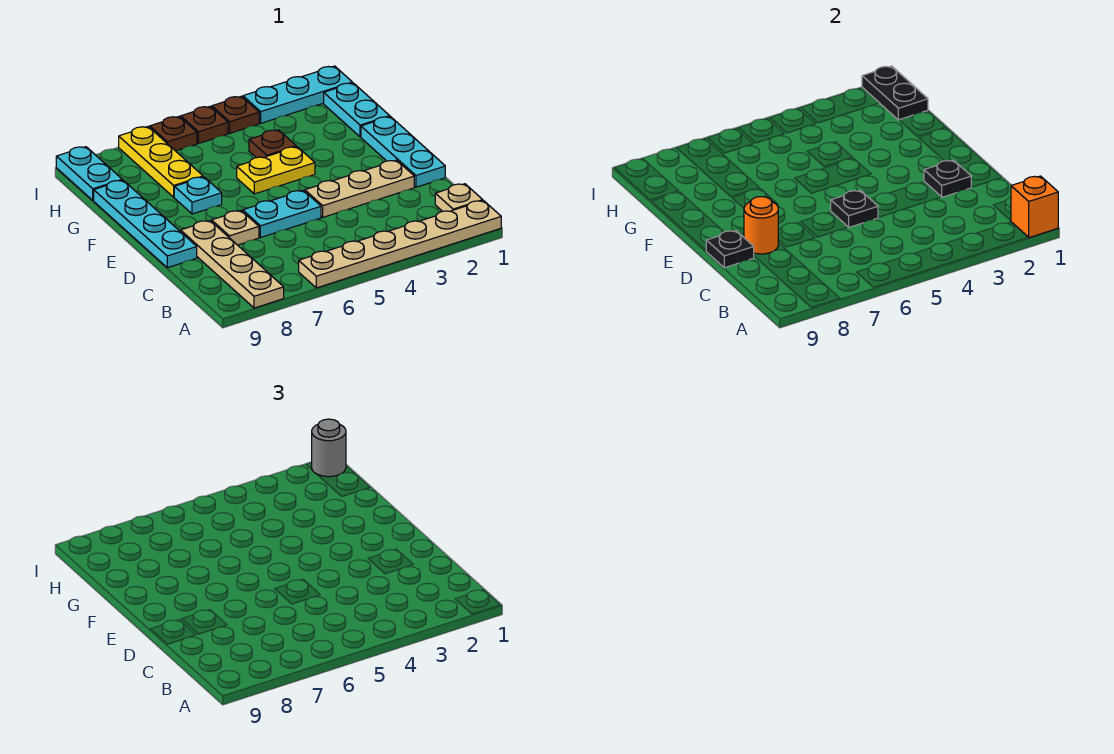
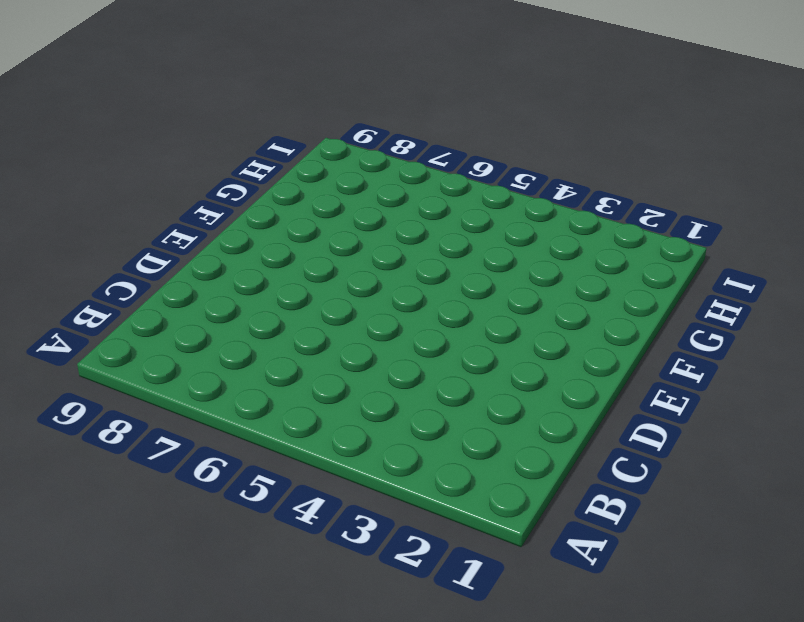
none -> tan plate A1:A6 level 1
none -> tan plate A8:D8 level 1
none -> tan plate B1 level 1

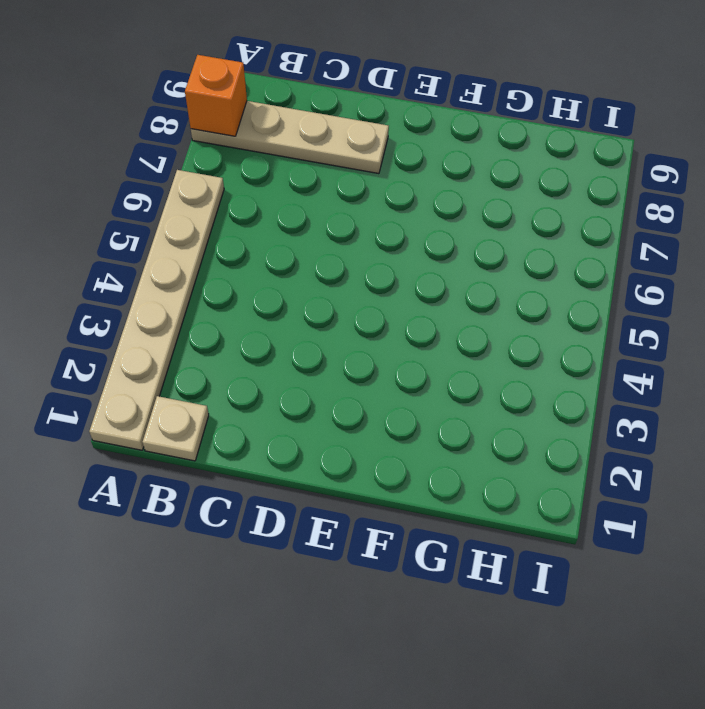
orange brick A8 level 2 -> orange brick A1 level 2
none -> cyan plate D1:F1 level 1
none -> tan plate D2:D4 level 1
none -> cyan plate D5:D6 level 1

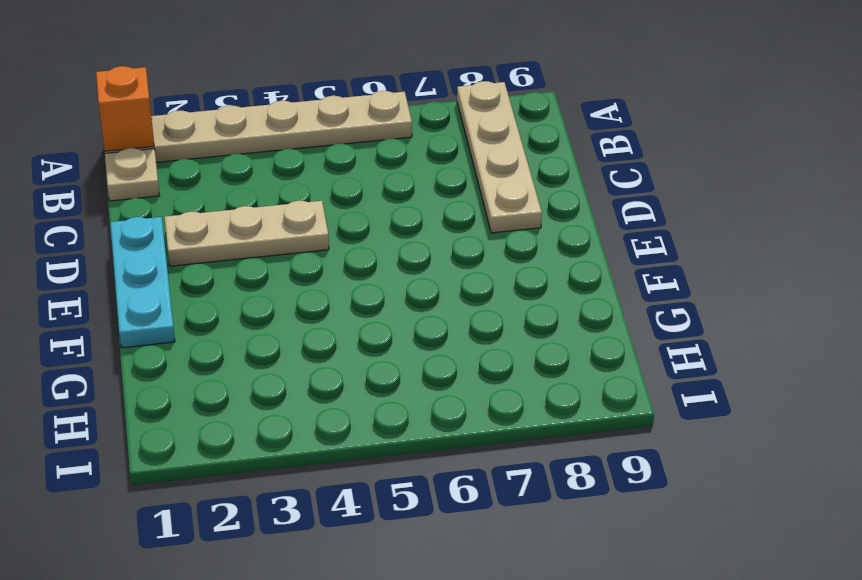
none -> cyan plate D5:D6 level 1
none -> tan plate D7 level 1
none -> cyan plate D9:G9 level 1

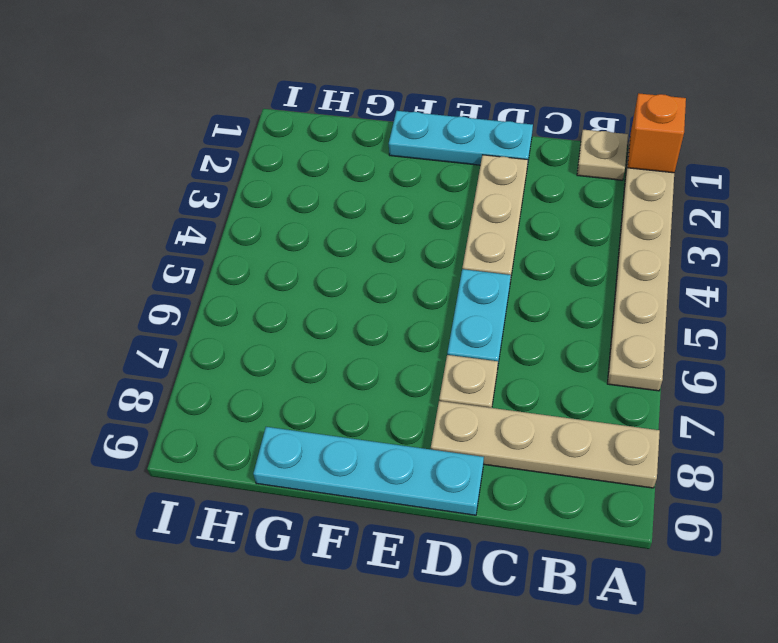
none -> yellow plate F4:F5 level 1
none -> cyan plate F7 level 1
none -> cyan plate G1:H1 level 1

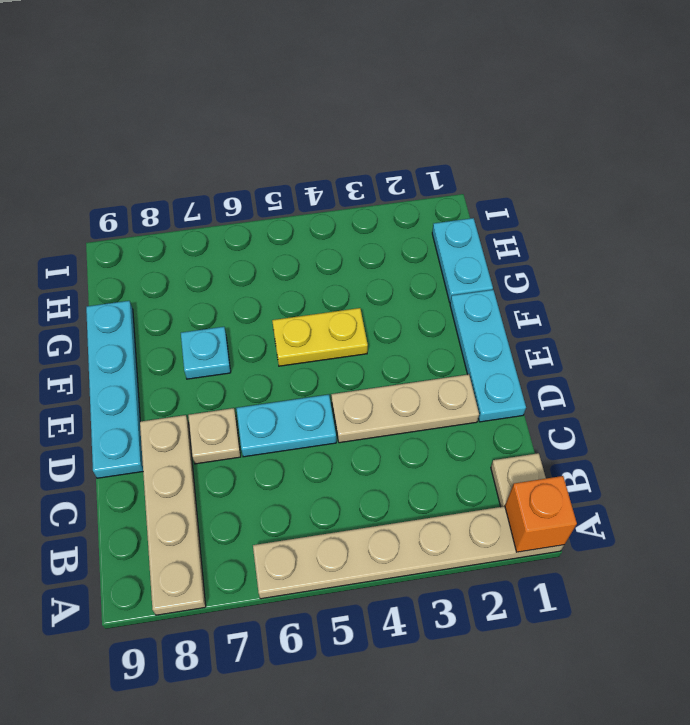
none -> brown plate G4 level 1
none -> yellow plate G7:I7 level 1
none -> cyan plate H9:I9 level 1

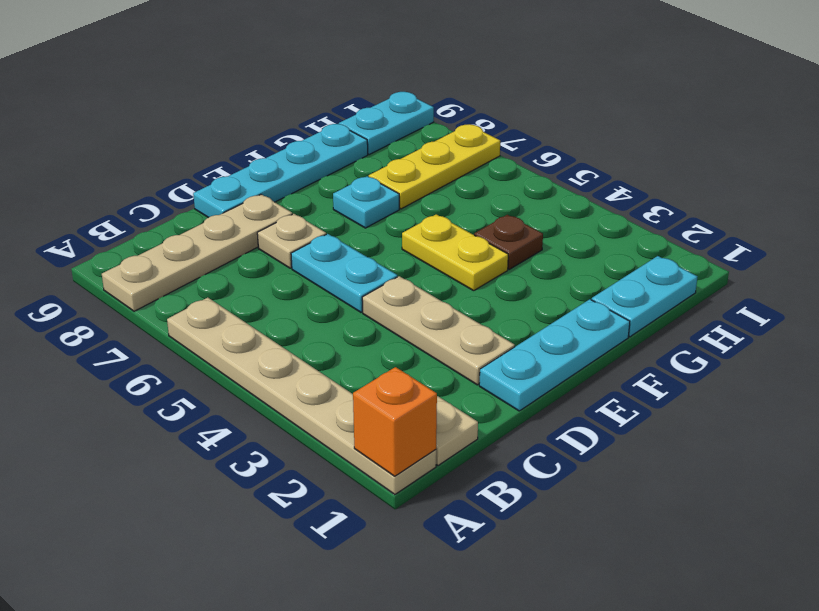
none -> cyan plate I1:I3 level 1
none -> brown plate I4 level 1
none -> brown plate I5 level 1

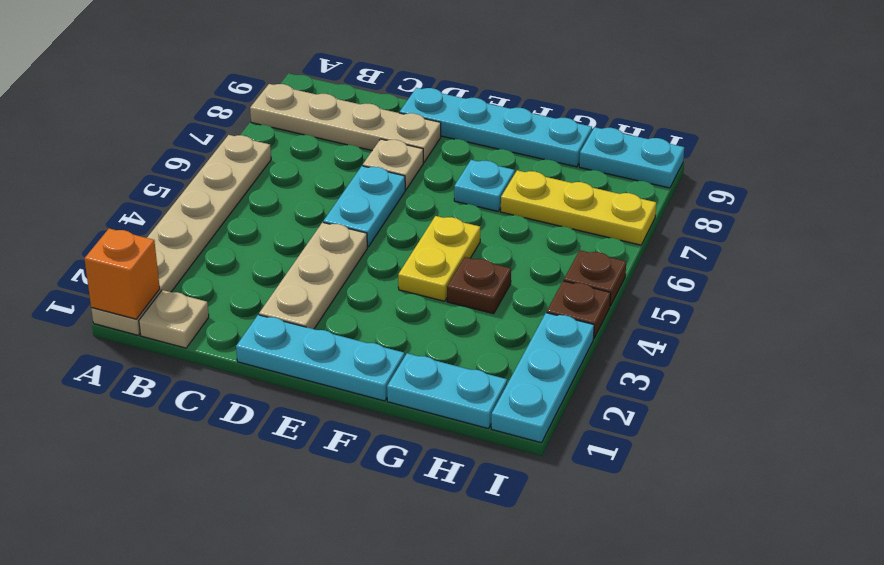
none -> brown plate I6 level 1
none -> black plate D2 level 2
none -> black plate D5 level 2

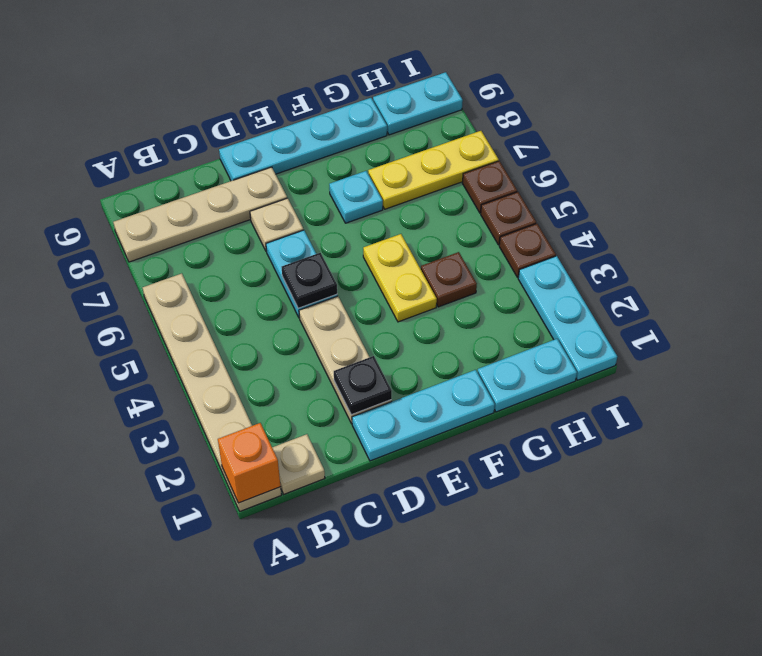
none -> orange round brick D8 level 2
none -> black plate D9 level 2
none -> black plate H1:I1 level 2

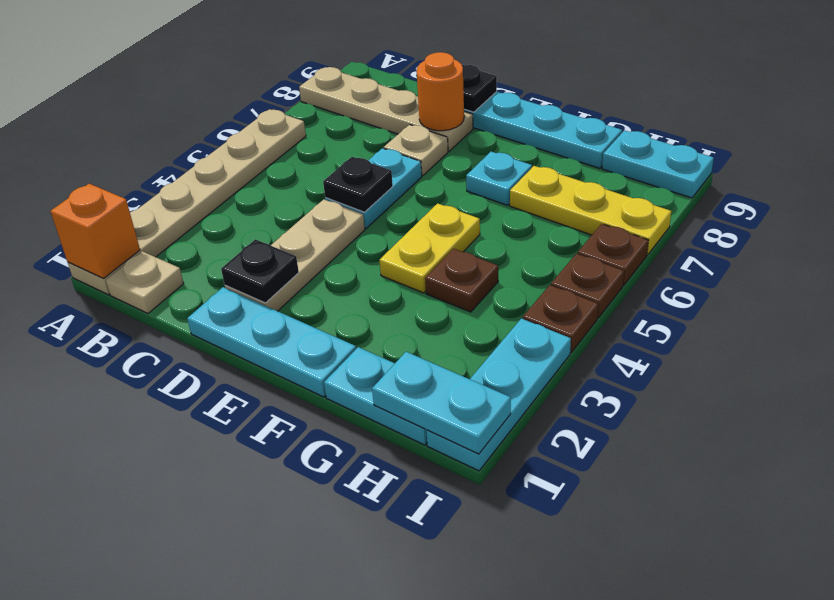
cyan plate H1:I1 level 2 -> black plate H1:I1 level 2
none -> grey round brick I1 level 3

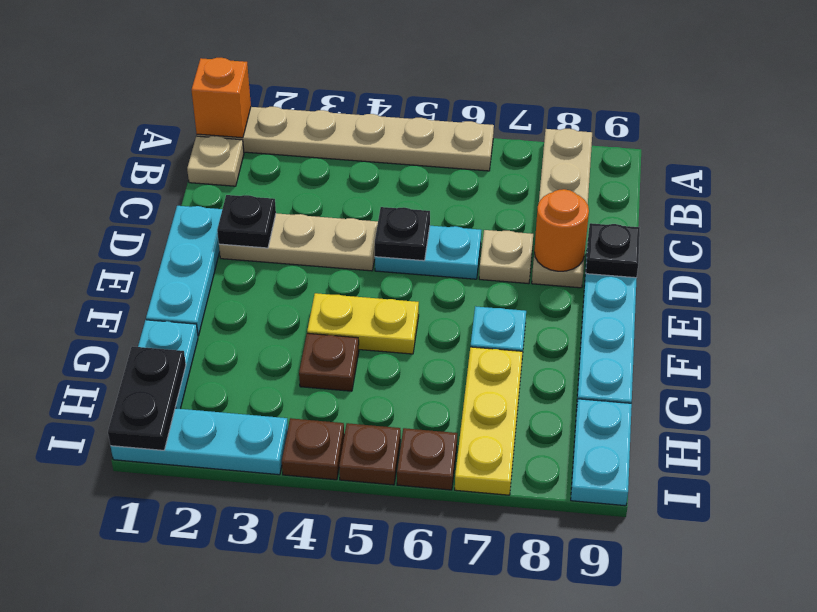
none -> grey round brick I1 level 3

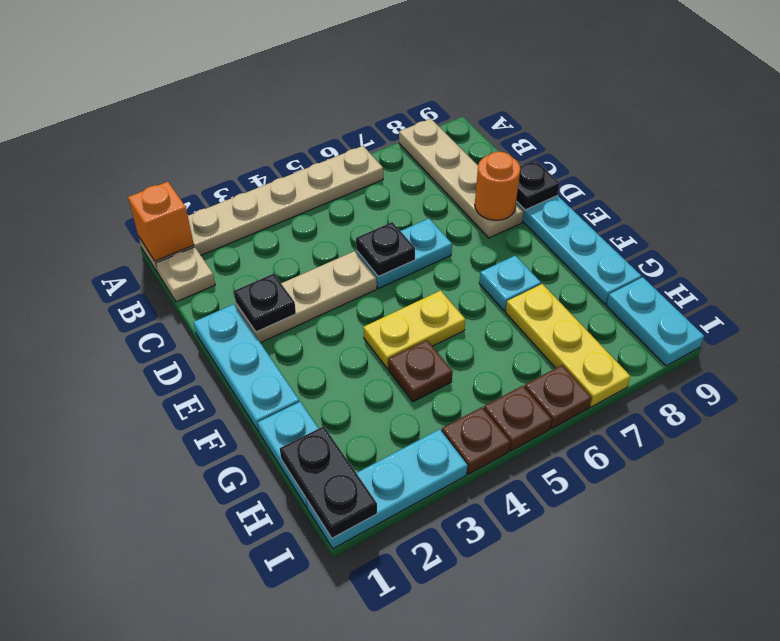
none -> tan plate D7 level 1
none -> grey round brick I1 level 3

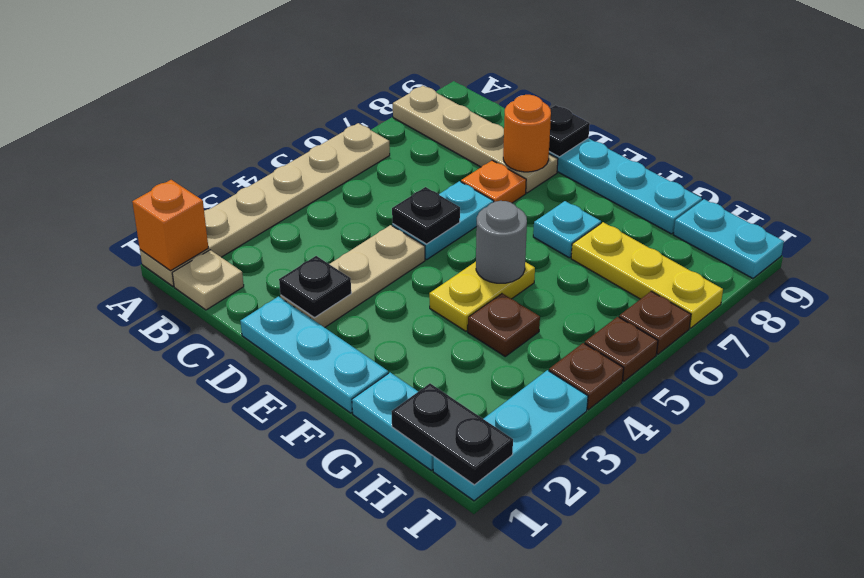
orange plate D7 level 1 -> tan plate D7 level 1
grey round brick F5 level 2 -> grey round brick I1 level 3

